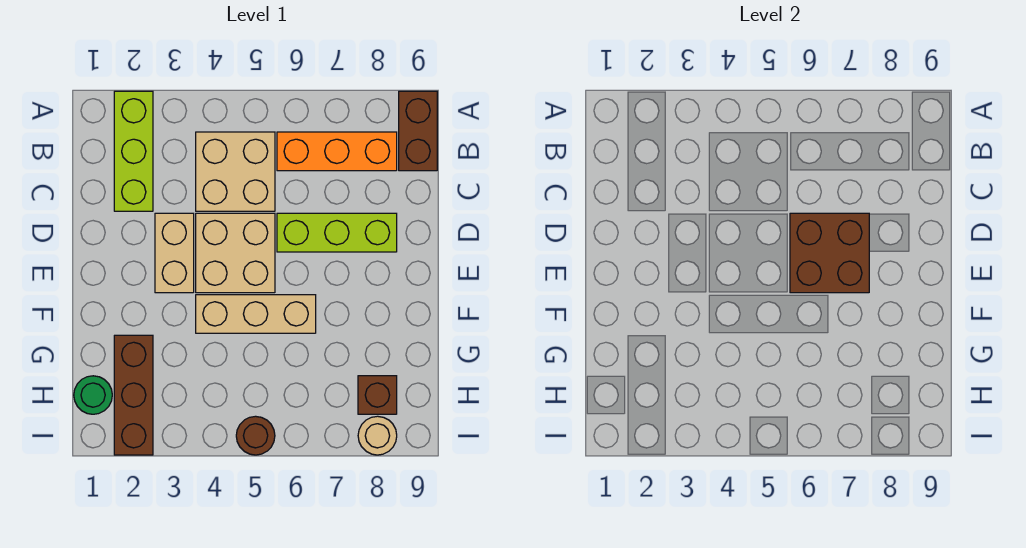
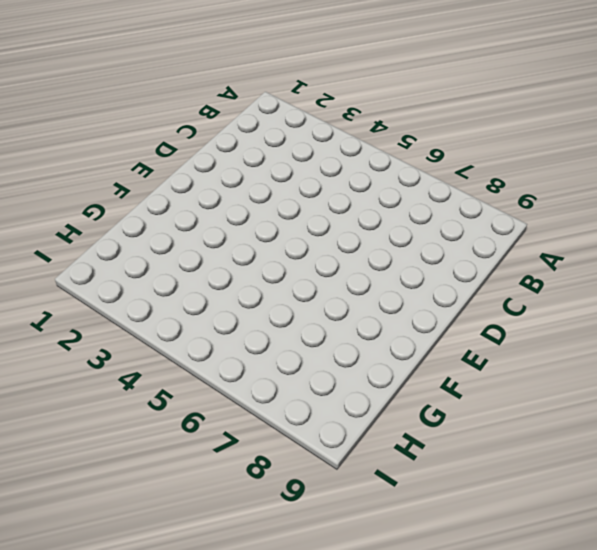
none -> lime brick A2:C2 level 1
none -> brown brick A9:B9 level 1
none -> tan brick B4:C5 level 1

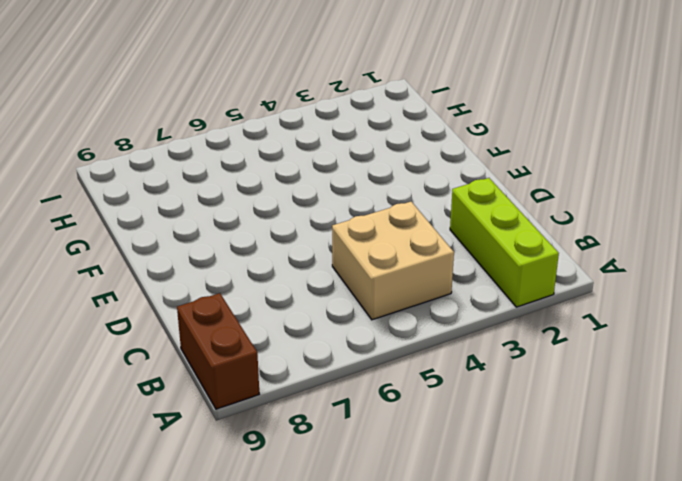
none -> orange brick B6:B8 level 1
none -> tan brick D3:E3 level 1
none -> tan brick D4:E5 level 1

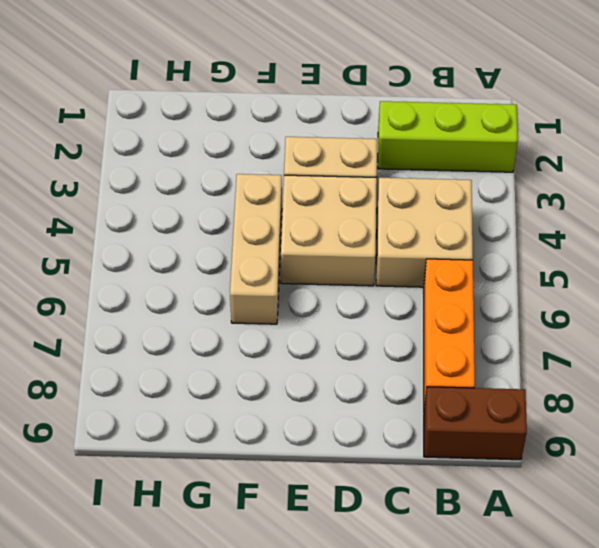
none -> lime brick D6:D8 level 1
none -> brown brick G2:I2 level 1
none -> green round brick H1 level 1

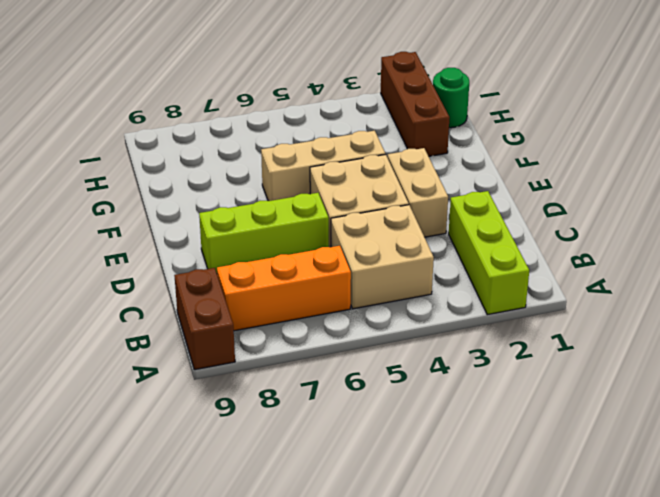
none -> brown brick H8 level 1
none -> brown round brick I5 level 1
none -> tan round brick I8 level 1

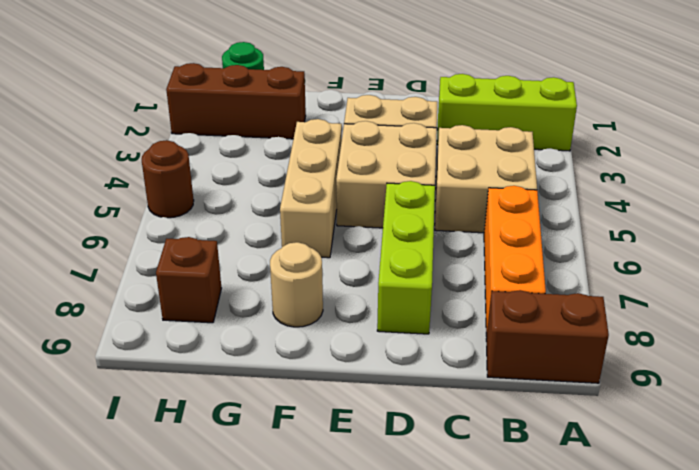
tan round brick F8 level 1 -> tan round brick I8 level 1
none -> brown brick D6:E7 level 2

